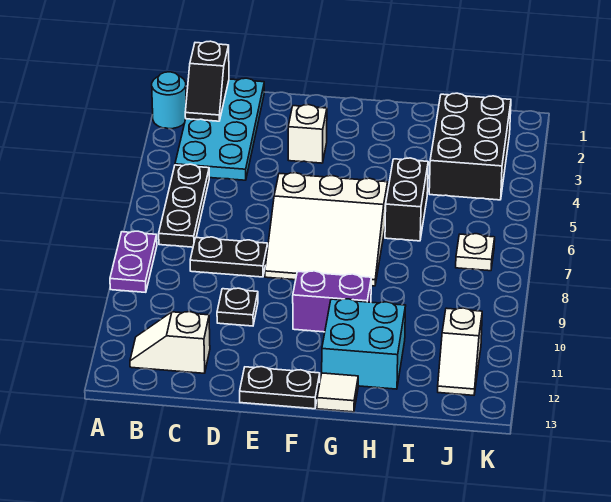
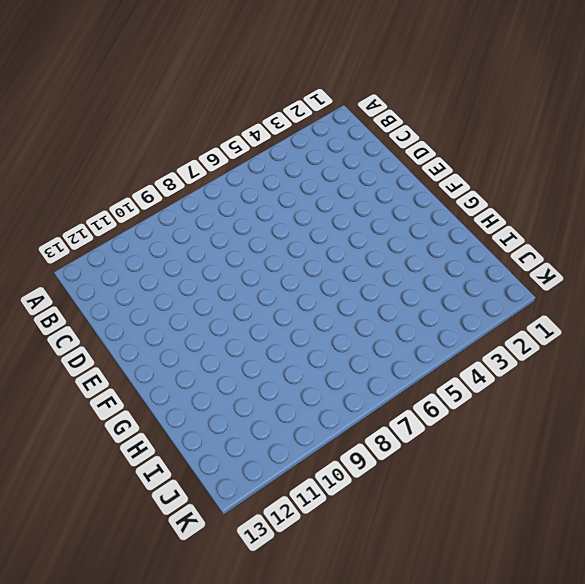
none -> cyan round brick A2 level 1
none -> purple plate A8:A9 level 1
none -> cyan plate B1:C4 level 1

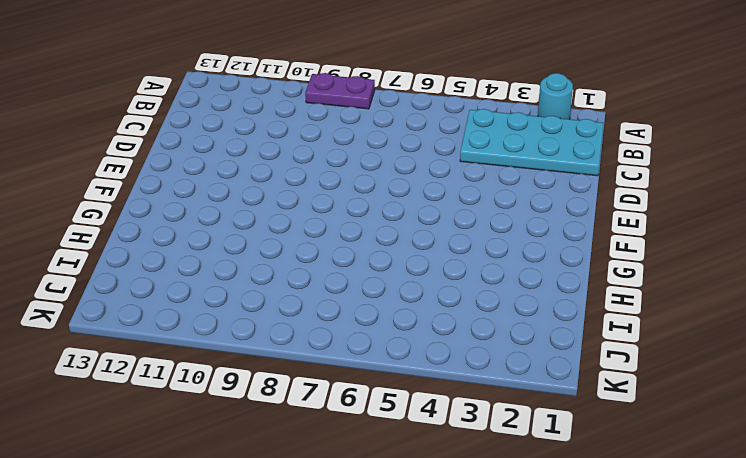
none -> black plate B5:B7 level 1
none -> white slope B12:C12 level 1 top C
none -> black plate C8:D8 level 1

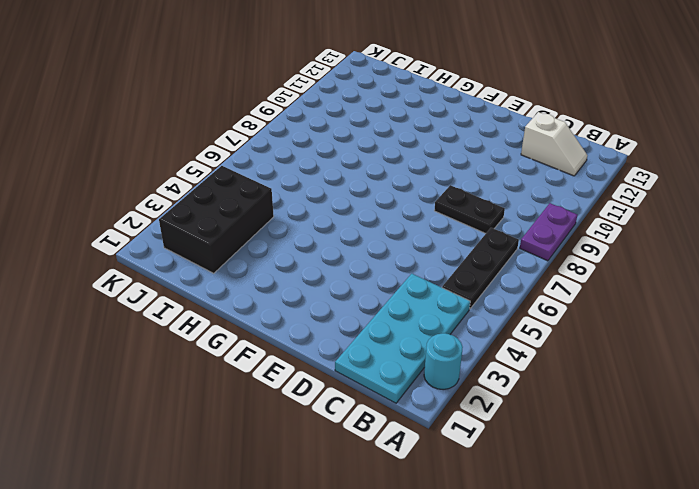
none -> black plate D10 level 1
none -> white brick E3 level 1
none -> white slope E6:G8 level 1 top 6

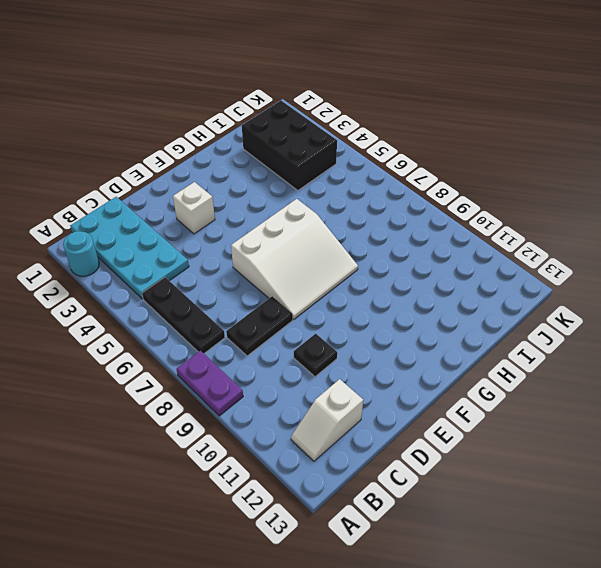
none -> black plate E13:F13 level 1
none -> purple brick F10:G10 level 1
none -> cyan brick G11:H12 level 1

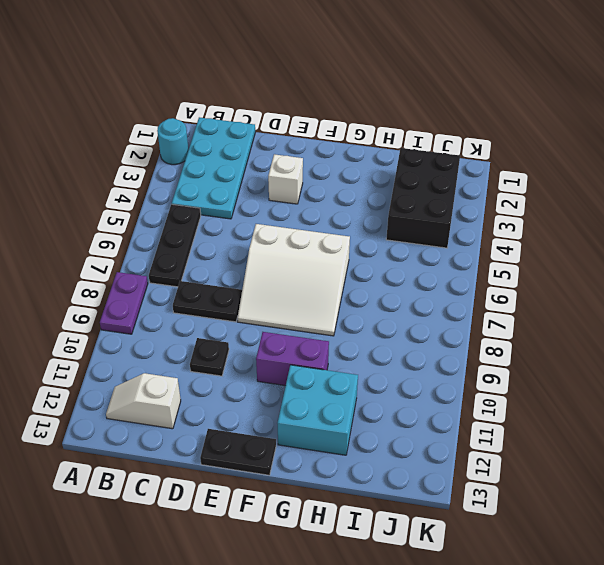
none -> white tile G13 level 1
none -> black brick H5:H6 level 1
none -> white plate J7 level 1

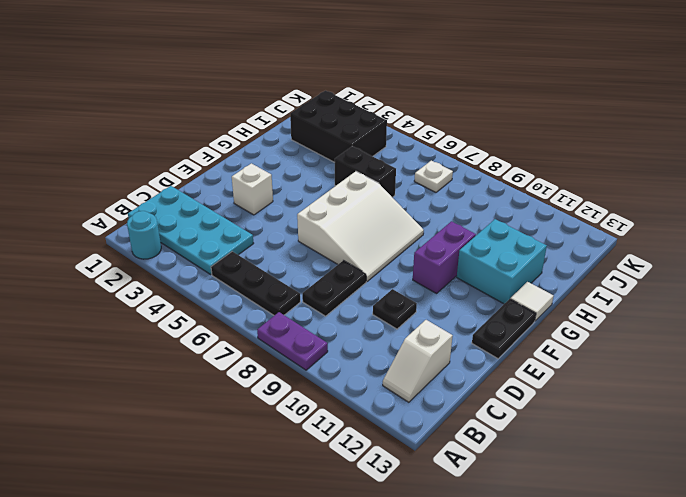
none -> white slope J11:J12 level 1 top 11
none -> black slope B1:B2 level 2 top 1

